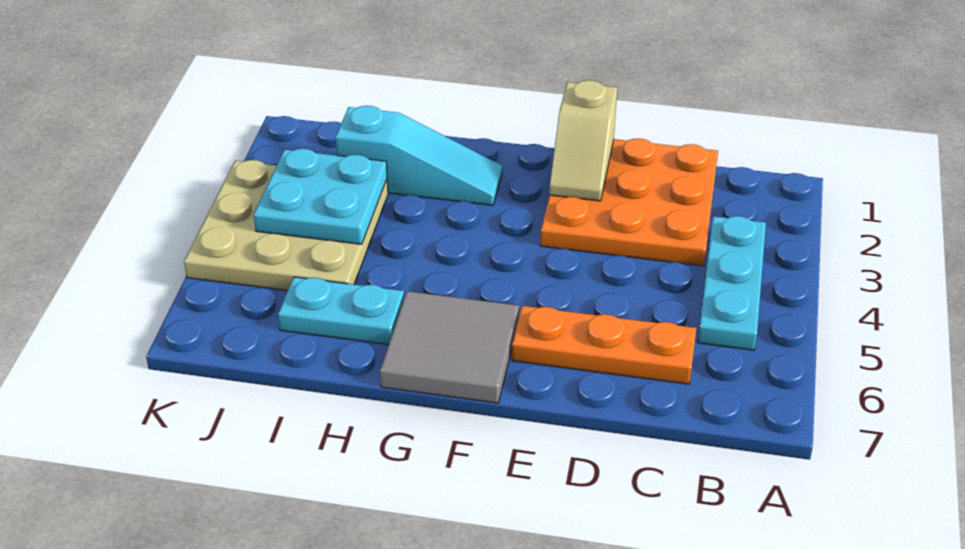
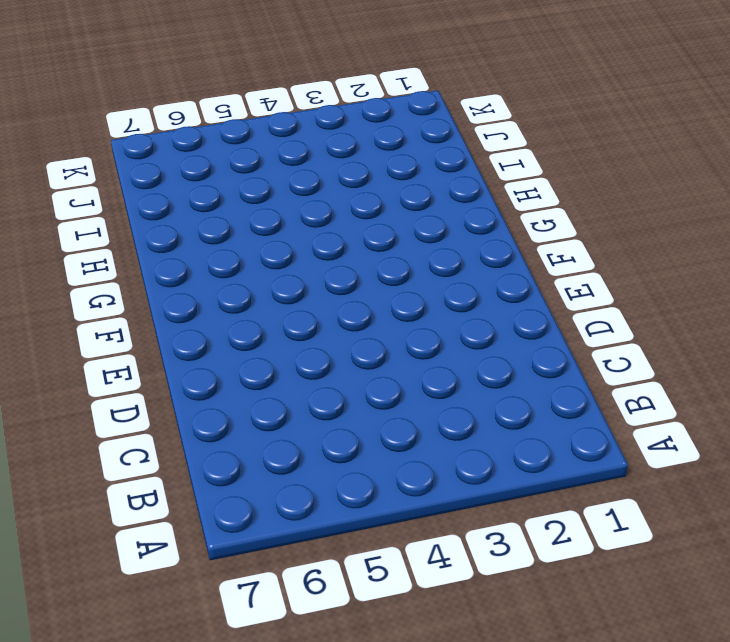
none -> cyan plate B3:B5 level 1
none -> orange plate C1:E3 level 1

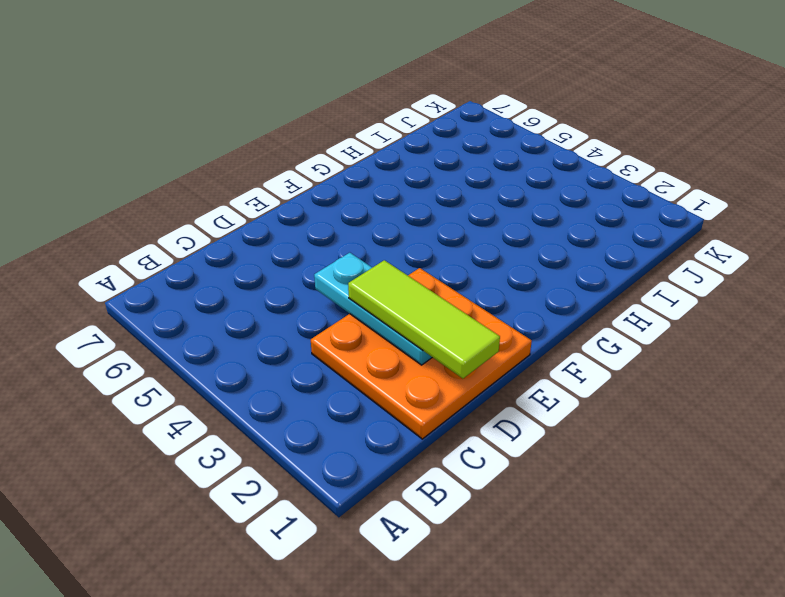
lime tile D1:D3 level 3 -> none
cyan plate D2:D4 level 2 -> cyan plate B3:B5 level 1
none -> orange plate C6:E6 level 1
none -> grey tile F6:G7 level 1

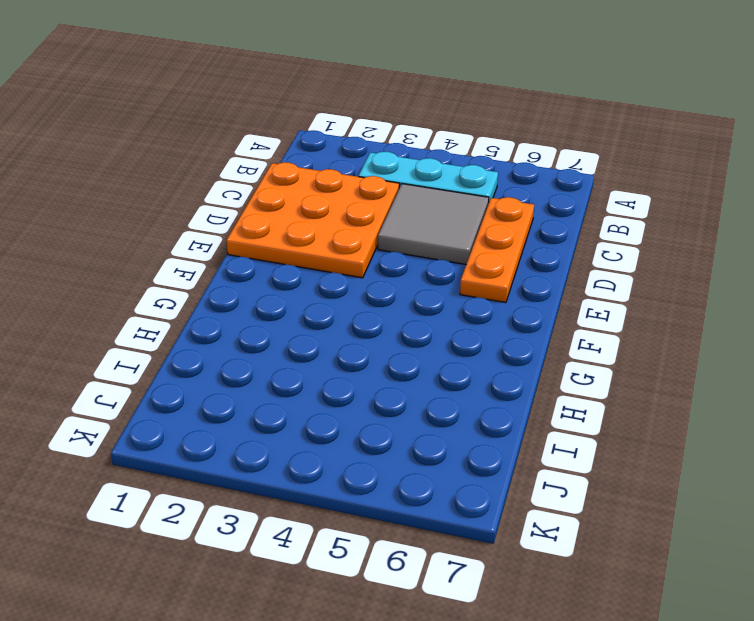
grey tile C4:D5 level 1 -> grey tile F6:G7 level 1
none -> cyan slope G2:I2 level 1 top I
none -> cyan plate H6:I6 level 1

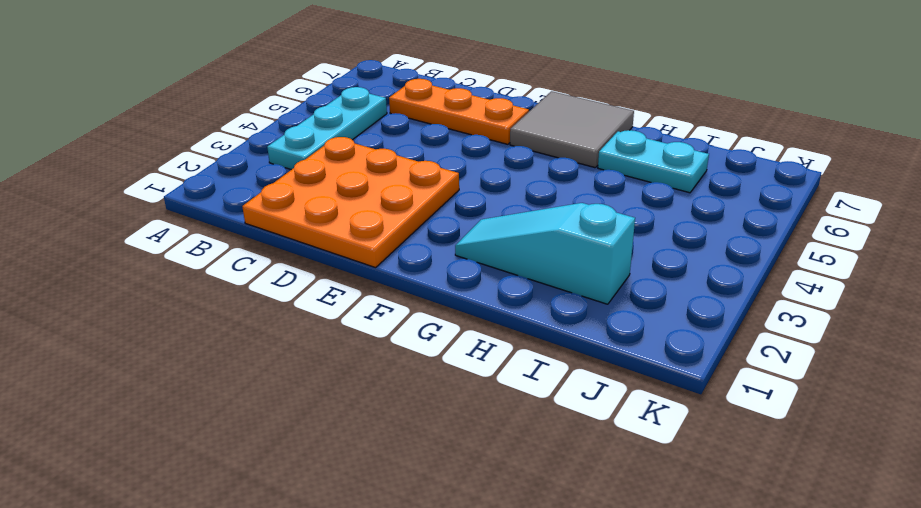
none -> tan plate I3:K5 level 1
none -> tan slope E1:E2 level 2 top 1

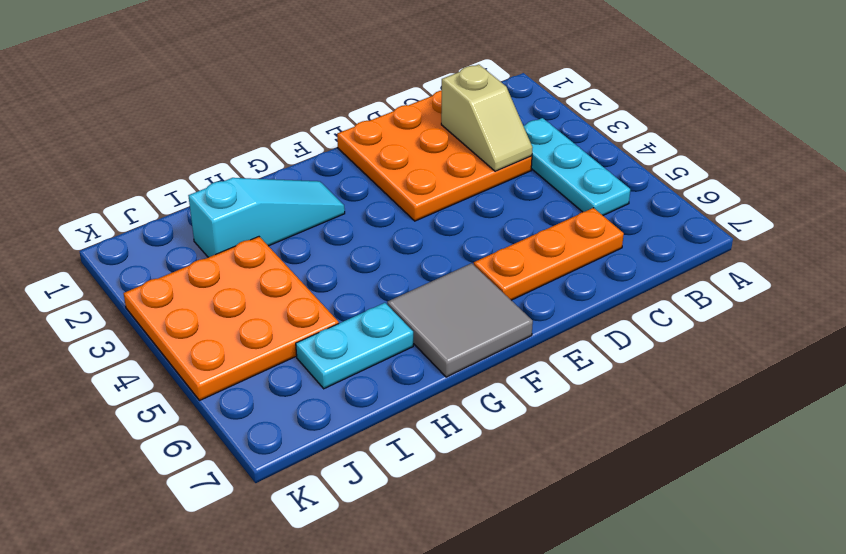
tan slope C2:C3 level 2 top 2 -> tan slope E1:E2 level 2 top 1
orange plate I3:K5 level 1 -> tan plate I3:K5 level 1
none -> cyan plate I3:J4 level 2

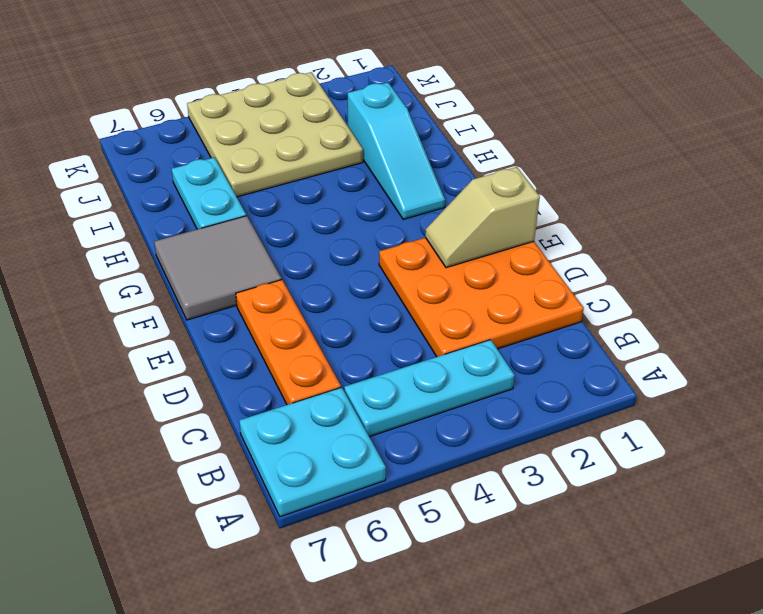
cyan plate A6:B7 level 1 -> cyan plate I3:J4 level 2

